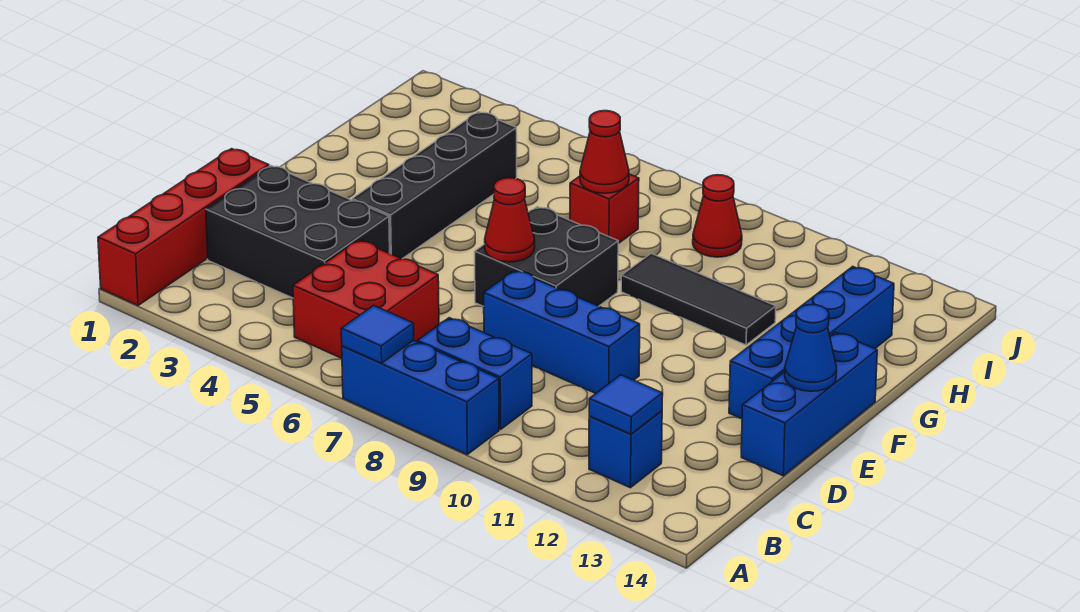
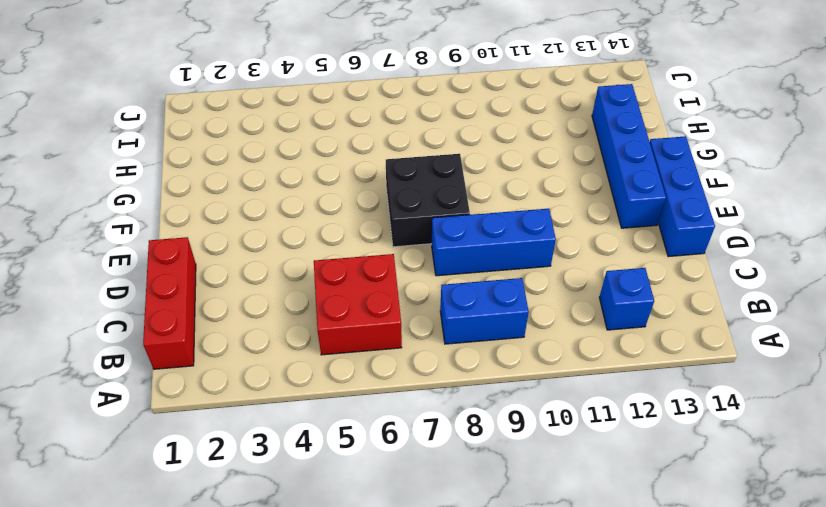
red brick B1:D1 level 1 -> red brick A1:D1 level 1
none -> blue brick A7:A9 level 1
none -> black brick C2:D4 level 1
none -> black brick E4:H4 level 1

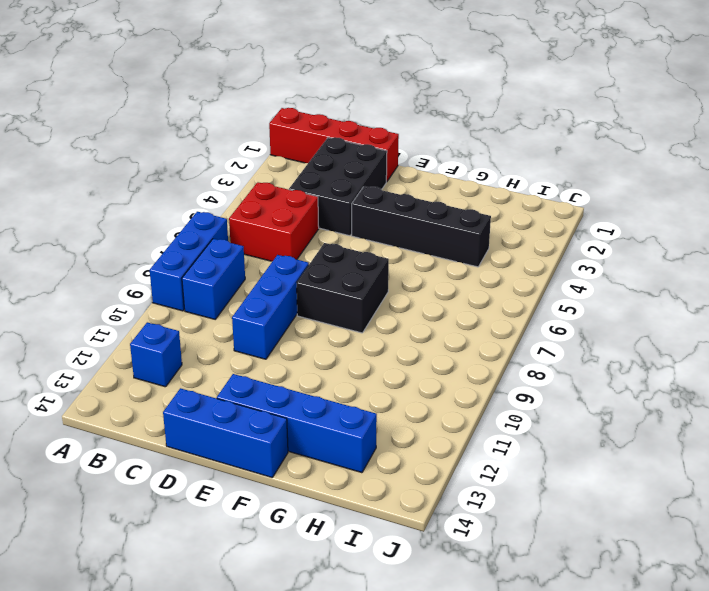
none -> black tile G9:G11 level 1
none -> red brick H7 level 1
none -> red cone I9 level 1

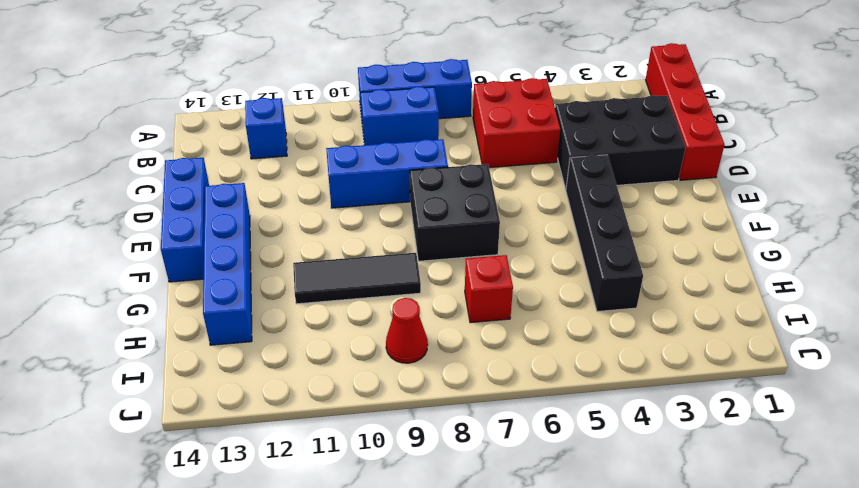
none -> blue tile A7 level 2
none -> blue tile B12 level 2
none -> red cone E7 level 2

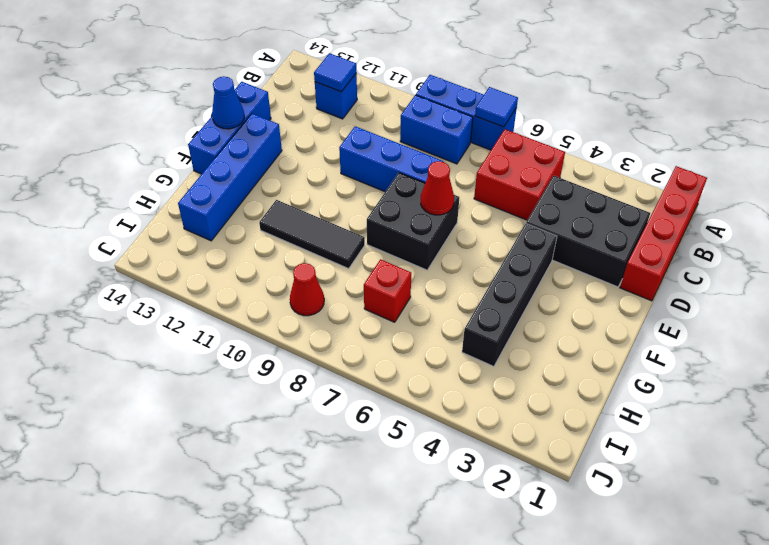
none -> red cone H7 level 2

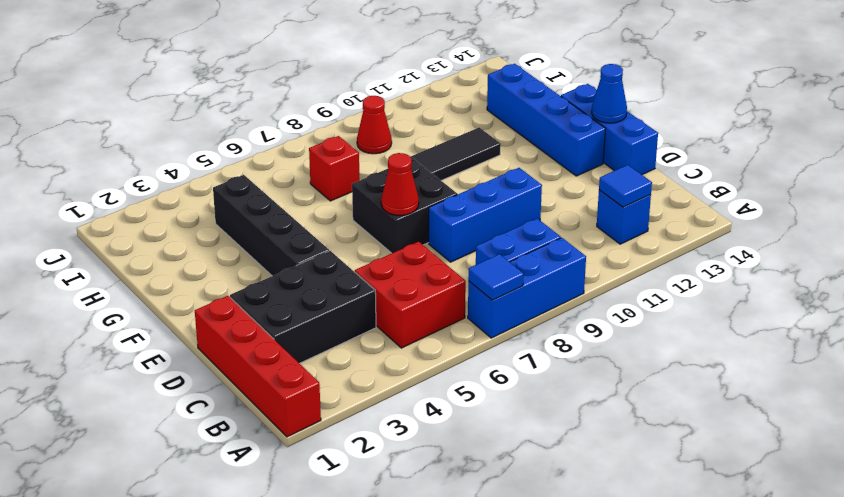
none -> red cone H7 level 2

